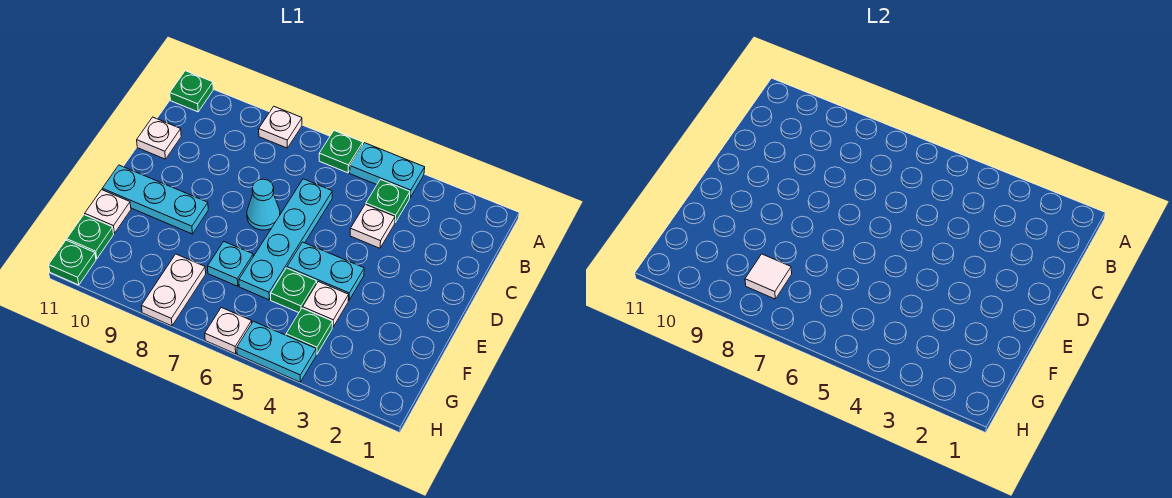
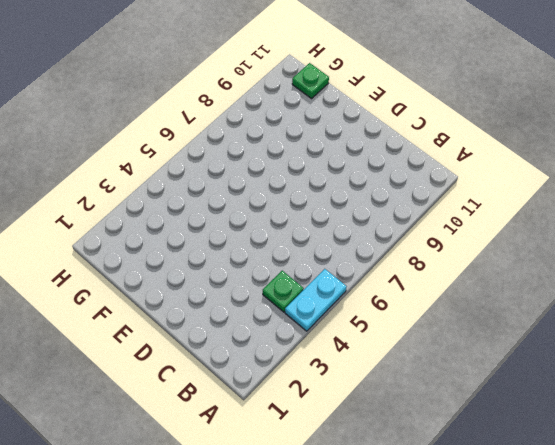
none -> green plate A6 level 1
none -> white plate A8 level 1
none -> green plate A11 level 1

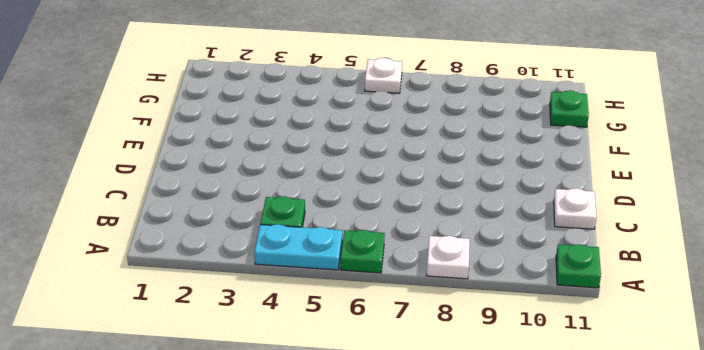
none -> white plate C4 level 1
none -> cyan plate C6:F6 level 1
none -> cyan cone D7 level 1

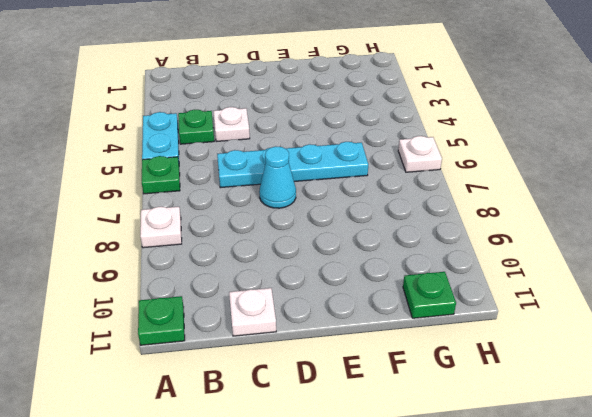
none -> cyan plate E4:E5 level 1
none -> cyan plate E9:E11 level 1
none -> white plate F4 level 1

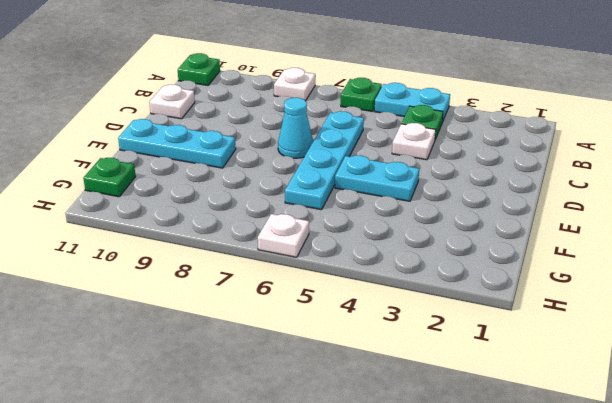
none -> white plate F4 level 1
none -> green plate F5 level 1
none -> cyan plate F7 level 1

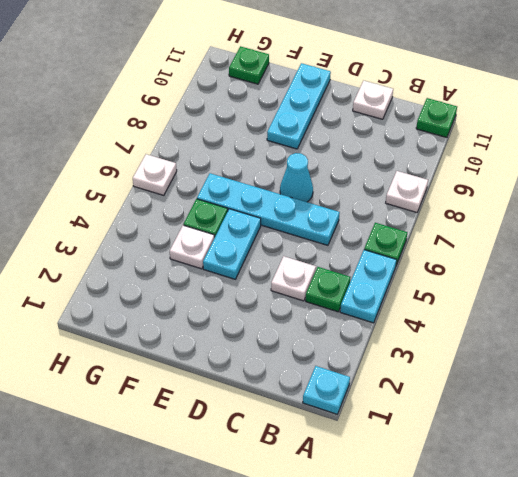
cyan plate A1 level 1 -> cyan plate F7 level 1
none -> white plate F11 level 1
none -> green plate G4 level 1
none -> white plate G8:H8 level 1

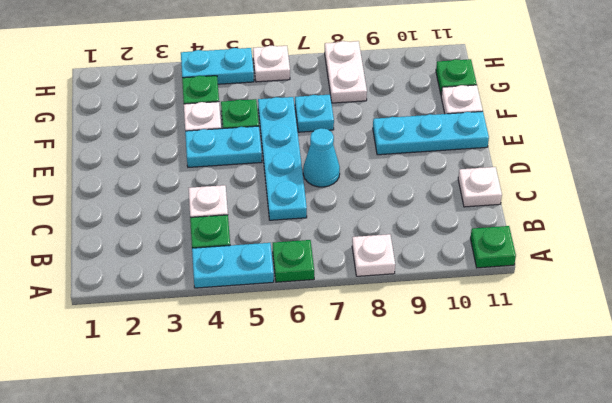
none -> green plate H11 level 1
none -> white tile G8 level 2

